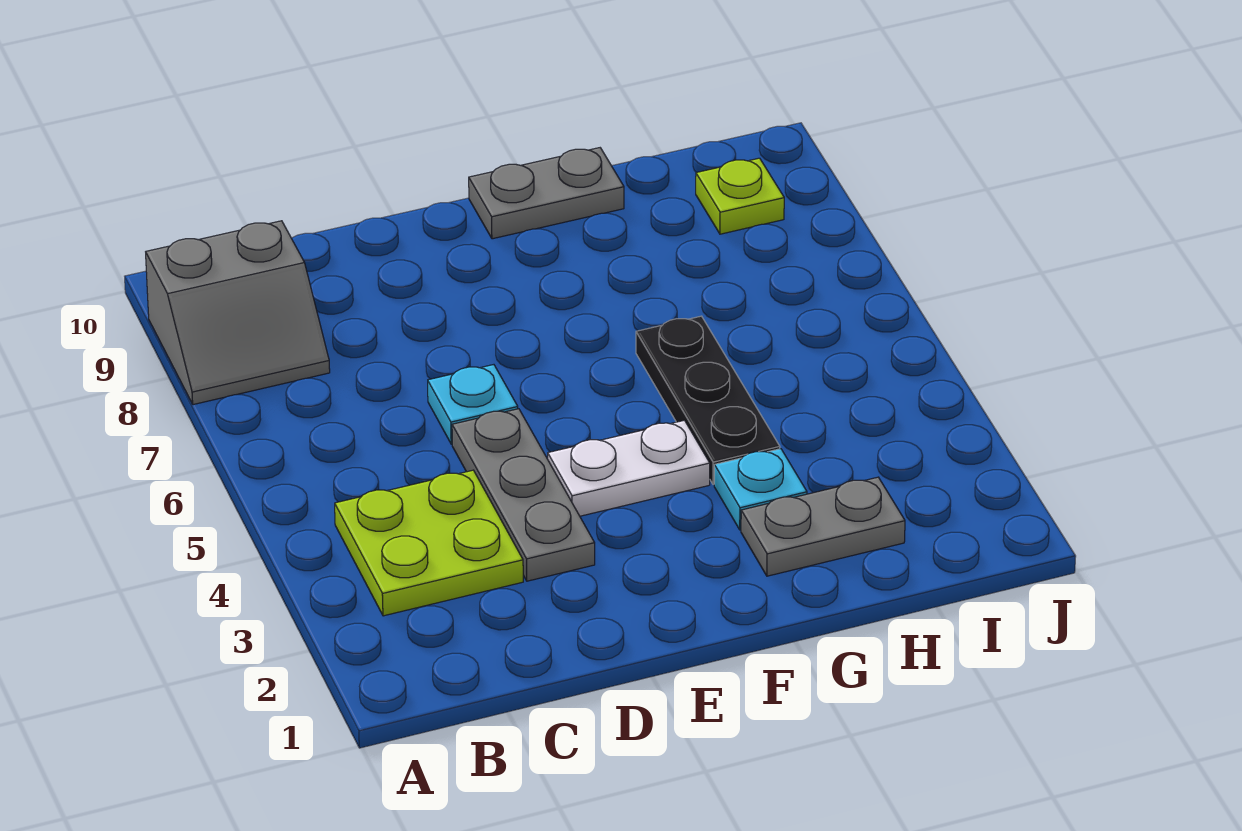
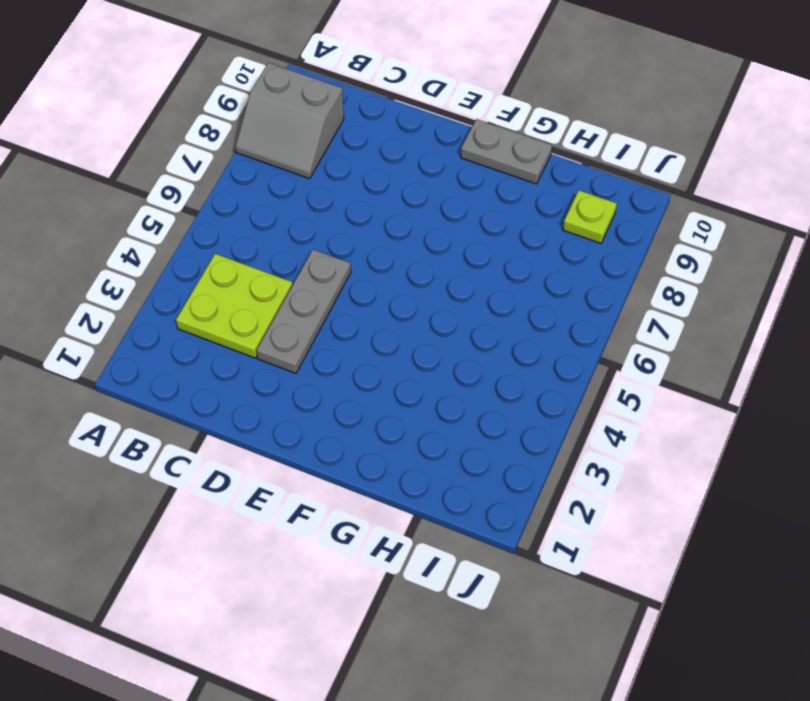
none -> cyan plate D6 level 1
none -> white plate E4:F4 level 1

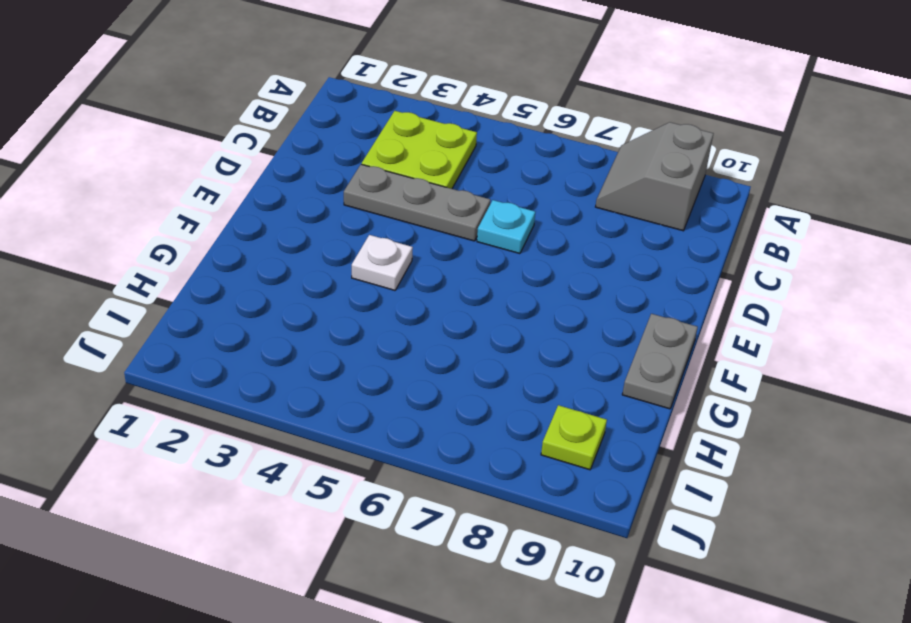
white plate F4 level 1 -> white plate E4:F4 level 1
none -> grey plate G2:H2 level 1
none -> cyan plate G3 level 1

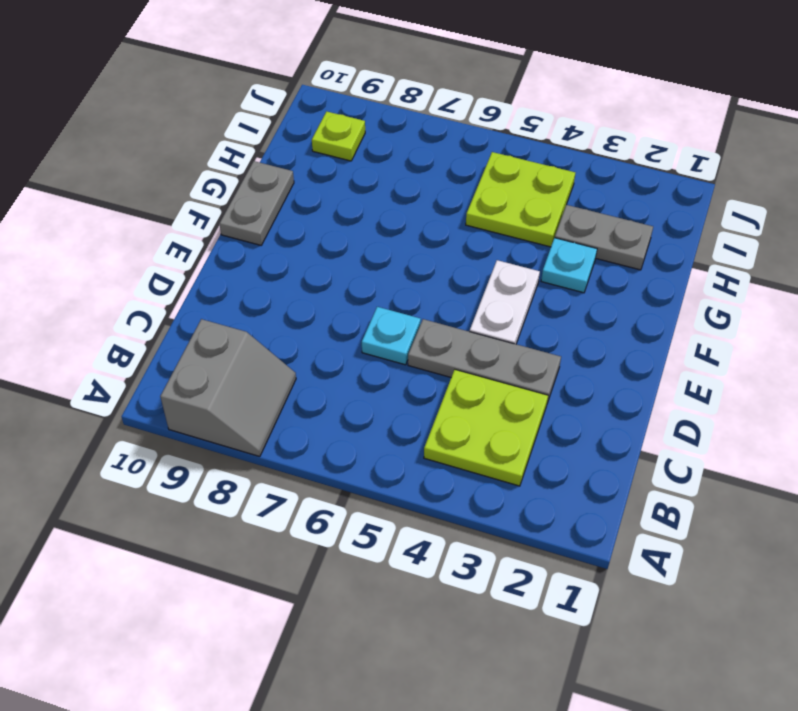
grey plate H2:H3 level 1 -> grey plate G2:H2 level 1
lime plate H4:I5 level 1 -> none
none -> black plate G4:G6 level 1

